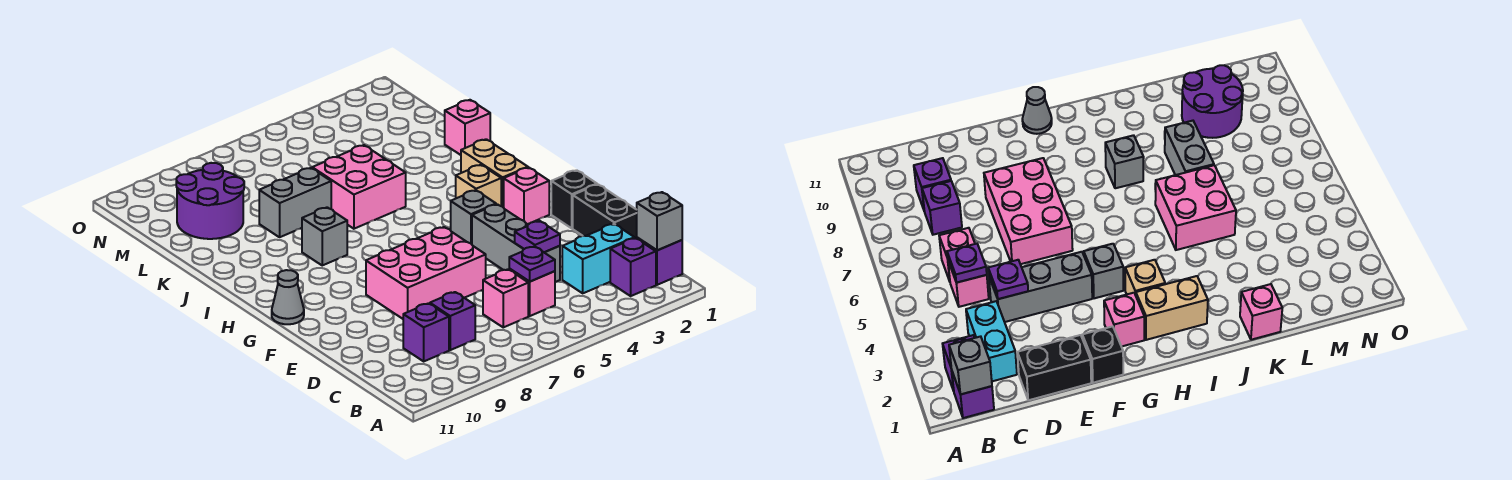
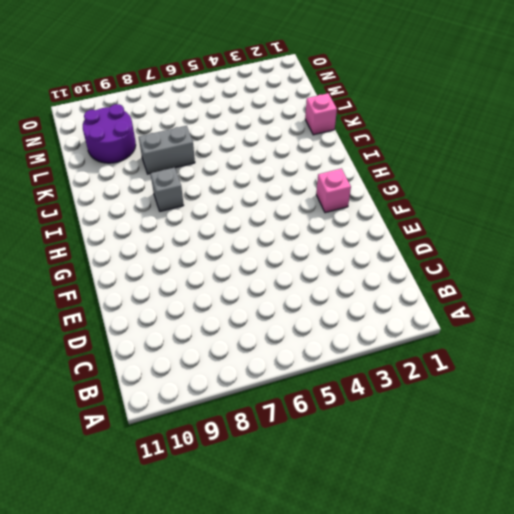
none -> purple brick B1 level 1
none -> purple brick B2 level 1
none -> cyan brick C2:C3 level 1

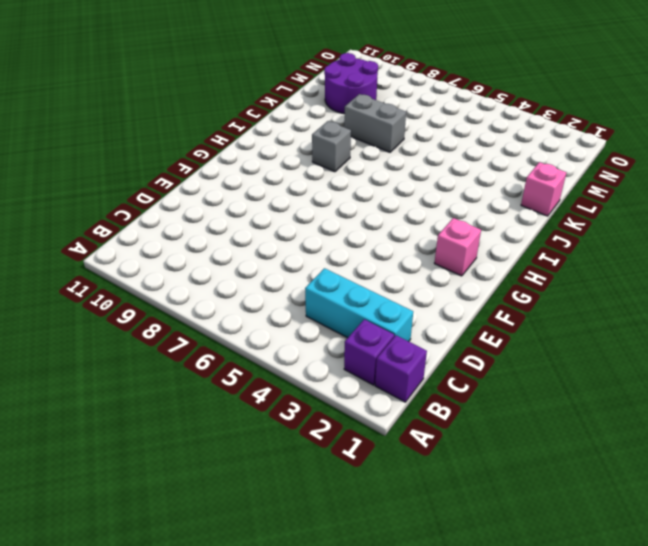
cyan brick C2:C4 level 1 -> cyan brick C2:C3 level 1
none -> pink brick C5 level 1
none -> pink brick C6 level 1
none -> purple brick C8 level 1

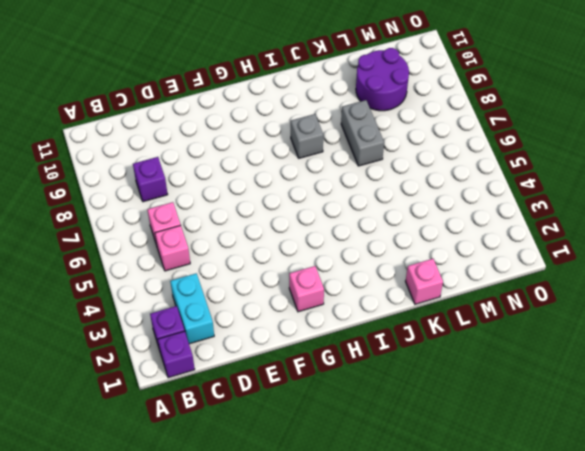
none -> purple brick C9 level 1
none -> black brick D1:E1 level 1
none -> grey brick D4:F4 level 1

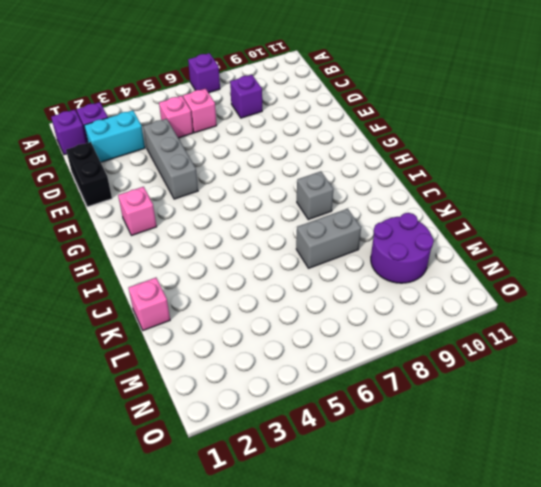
purple brick A7 level 1 -> purple brick C9 level 1
none -> pink brick E6:F8 level 1
none -> black brick F1 level 1
none -> grey brick G4 level 1

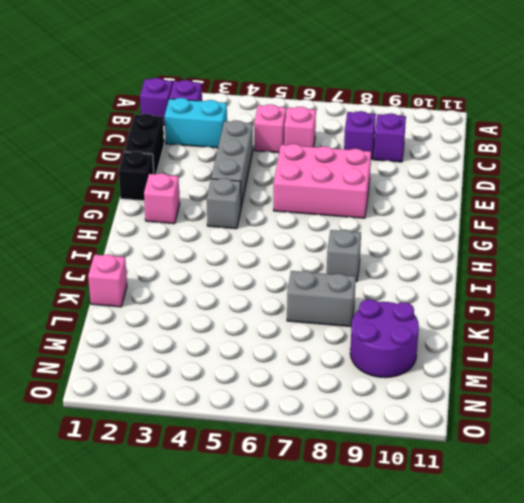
none -> grey cone G11 level 1
none -> tan brick H2:I2 level 1
none -> tan brick H3 level 1

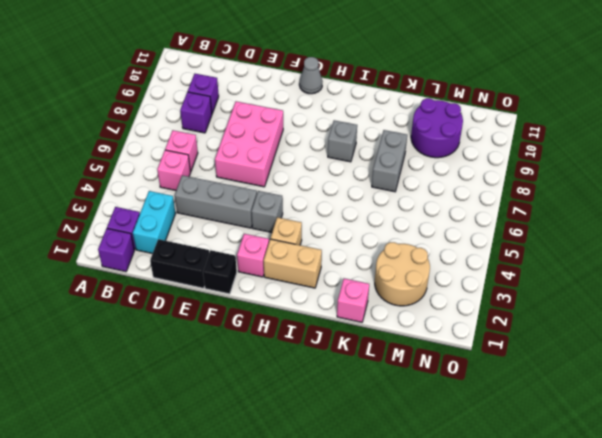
tan round brick L2:M3 level 1 -> none
none -> pink brick J5:K6 level 1
none -> grey brick B1 level 2
none -> purple plate C5 level 2

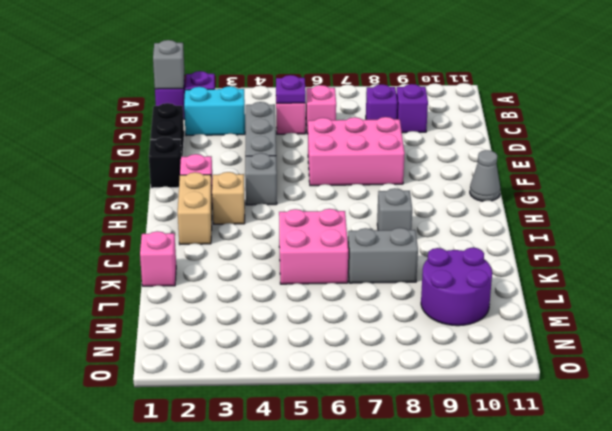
none -> purple plate D4 level 2

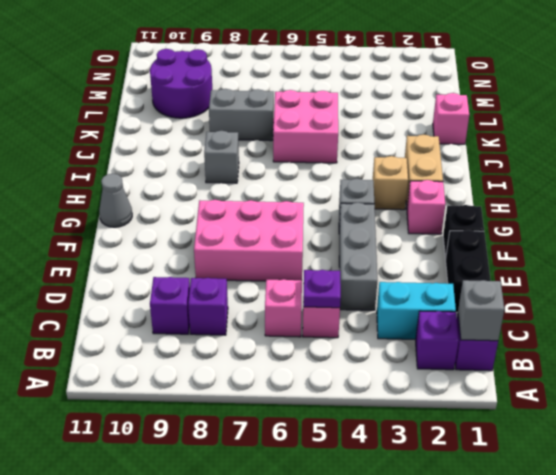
none -> purple plate D4 level 2

